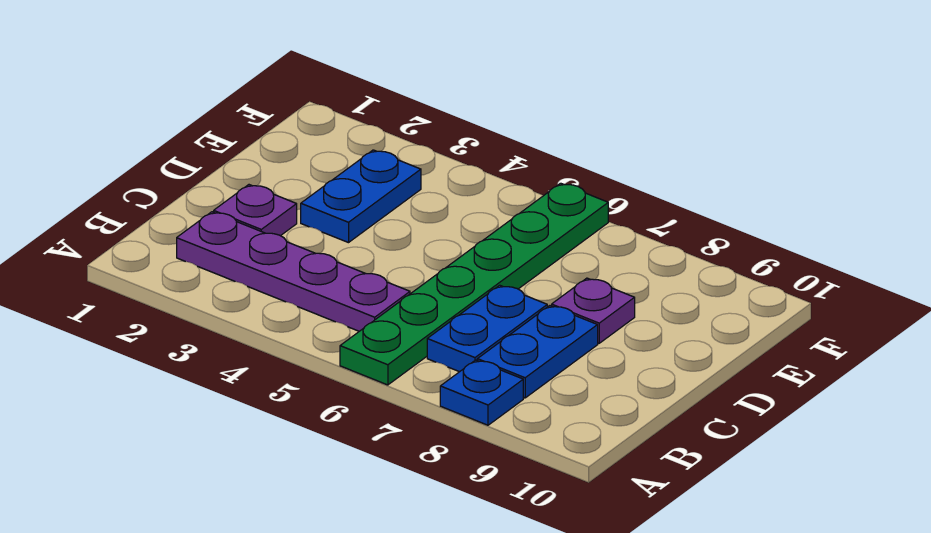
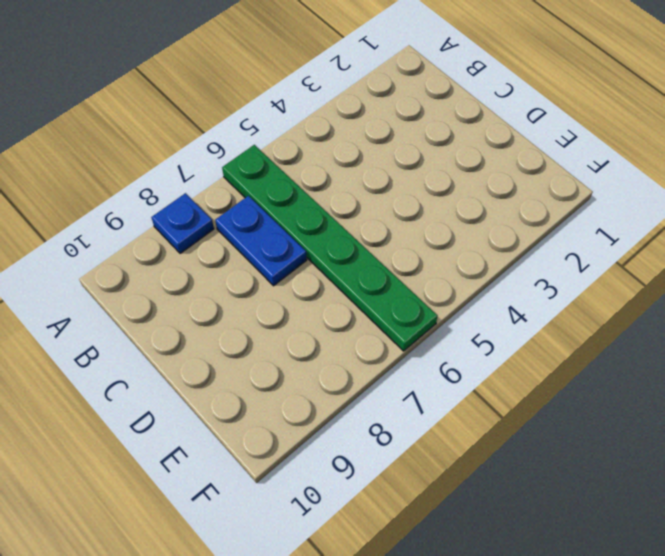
none -> purple plate B2:B5 level 1
none -> blue plate B8:C8 level 1

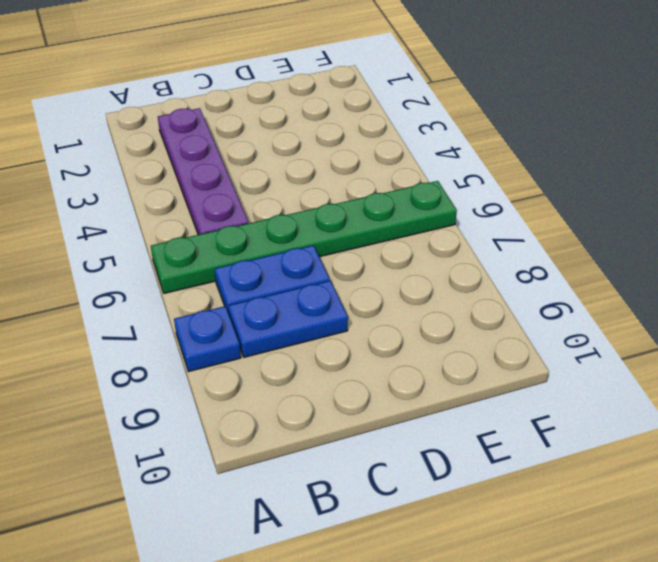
none -> purple plate C2 level 1
none -> blue plate D3:E3 level 1

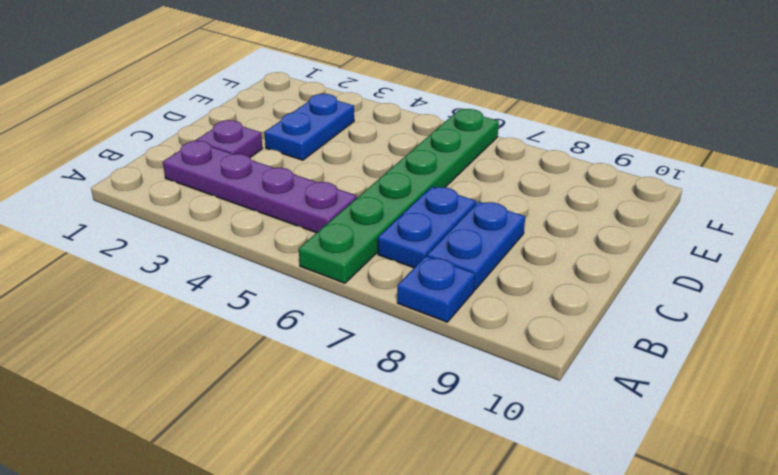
none -> purple plate D8 level 1

